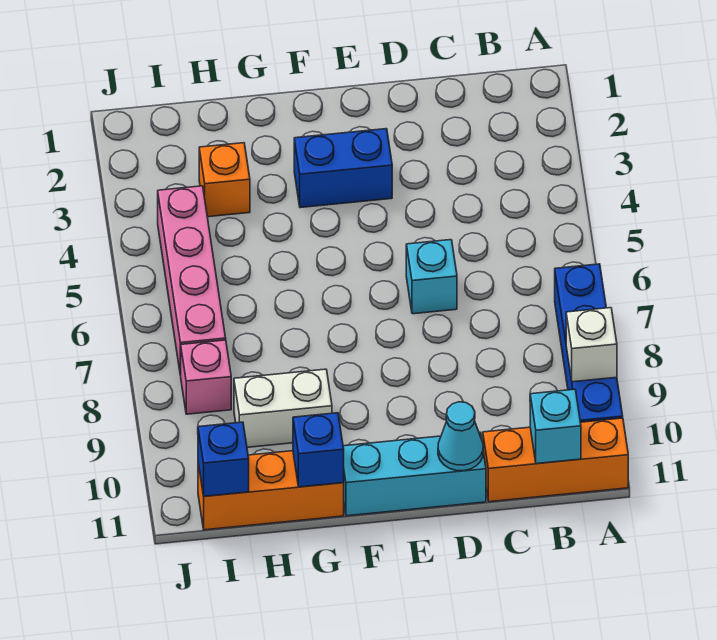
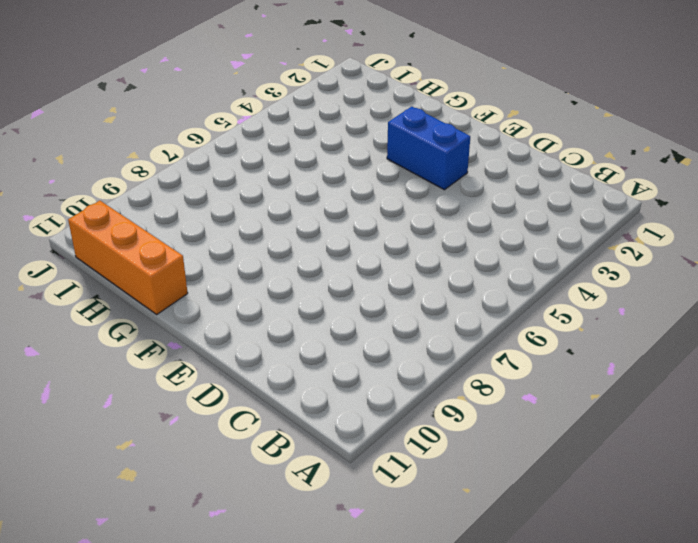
none -> blue brick A7:A10 level 1
none -> orange brick A11:C11 level 1
none -> cyan brick D6 level 1

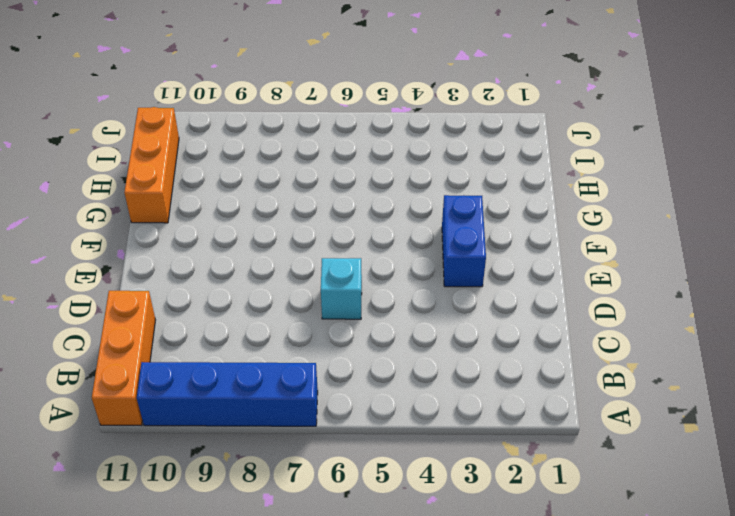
none -> cyan brick D11:F11 level 1
none -> white brick G9:H9 level 1
none -> orange brick H3 level 1

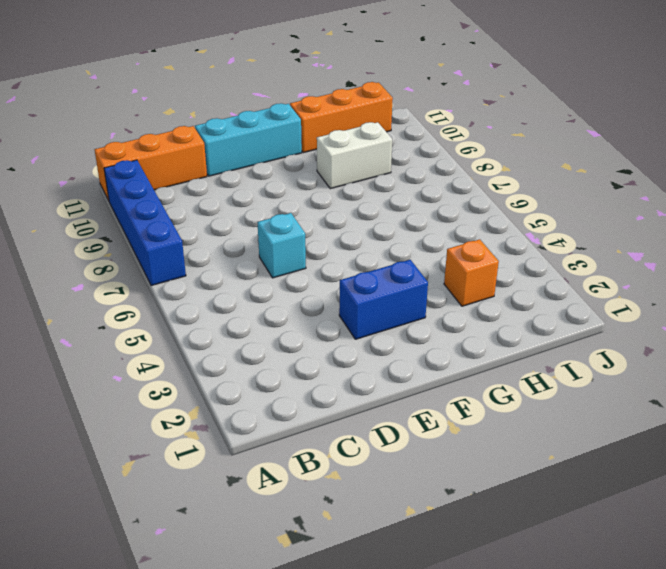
none -> pink brick I4:I7 level 1
none -> pink brick I8 level 1
none -> white brick A9 level 2

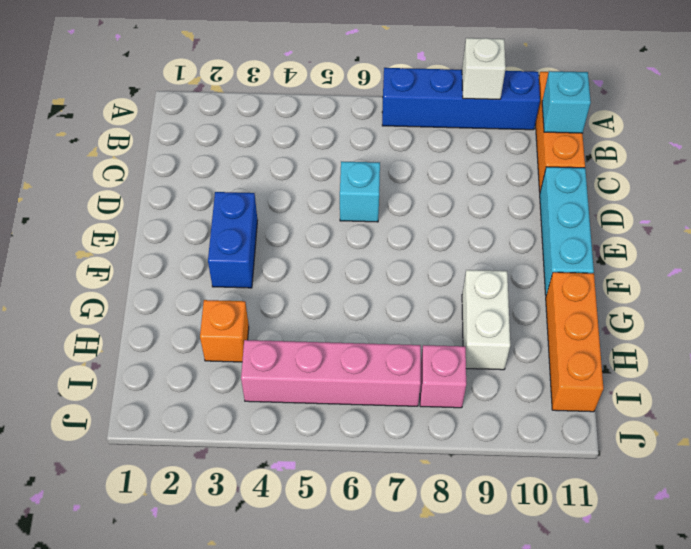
none -> cyan cone D11 level 2
none -> blue brick G11 level 2
none -> blue brick I11 level 2

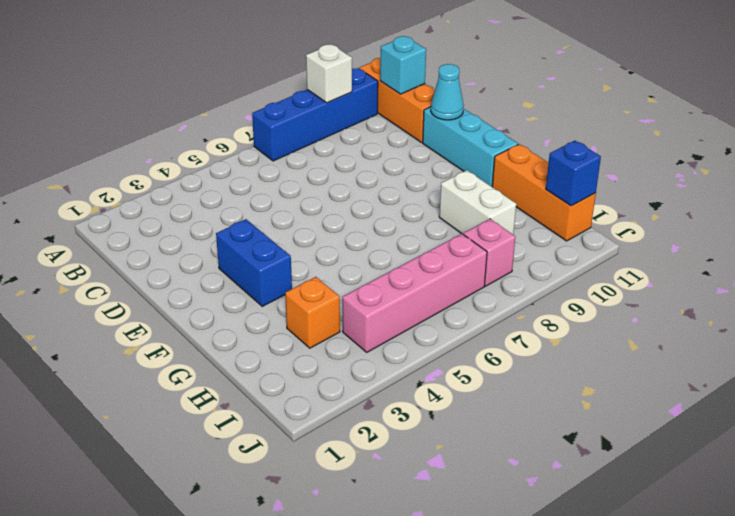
none -> cyan brick D6 level 1
none -> blue brick G11 level 2

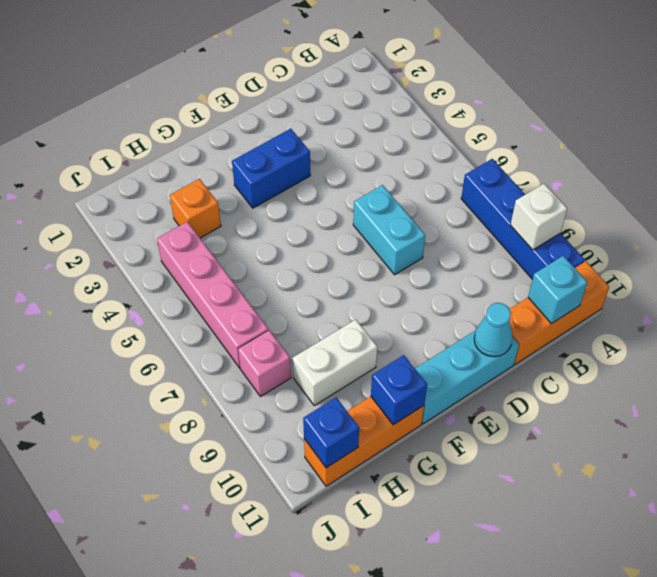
cyan brick D6:D7 level 1 -> cyan brick D6 level 1

